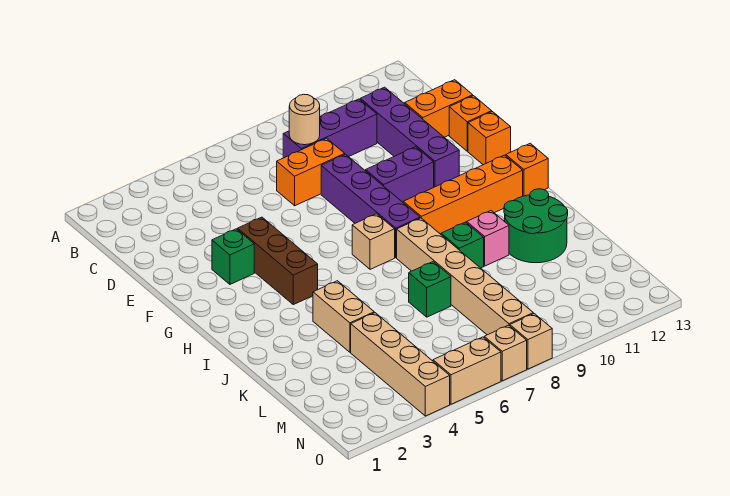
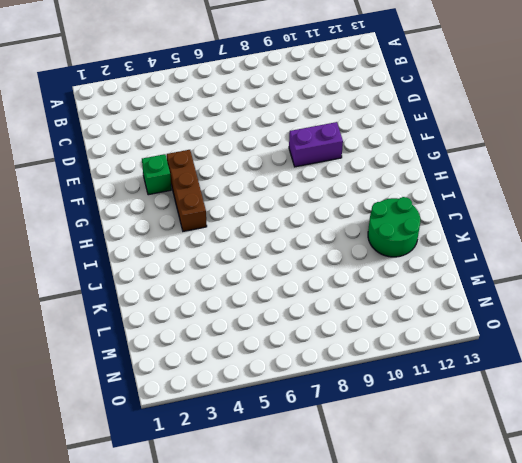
none -> purple brick C8:C10 level 1
none -> purple brick C11:F11 level 1
none -> orange brick D7:D8 level 1

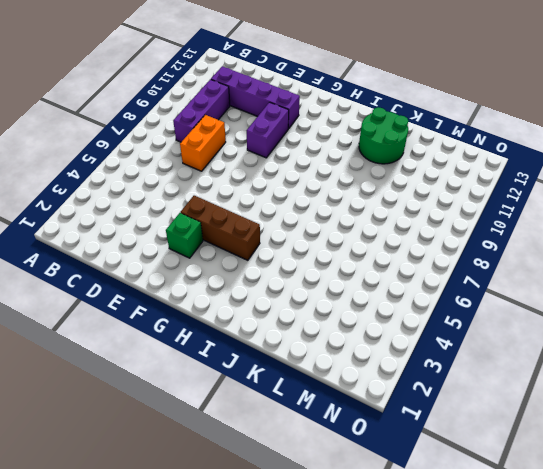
none -> orange brick D12:D13 level 1
none -> purple brick E8:H8 level 1
none -> orange brick E13 level 1

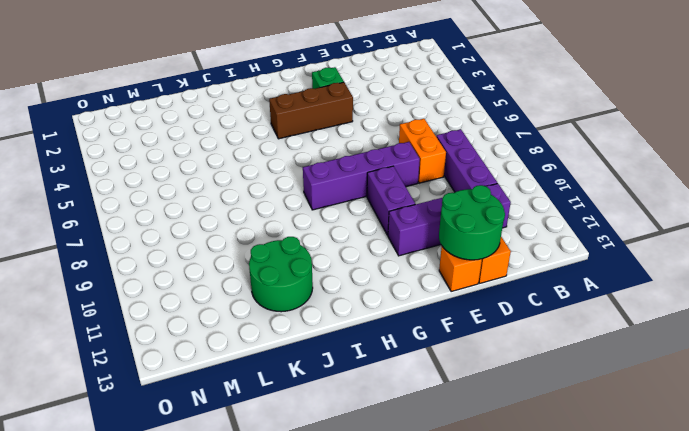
green round brick D12:E13 level 2 -> none
none -> orange brick F13 level 1
none -> tan brick H7 level 1
none -> orange brick H9:H12 level 1

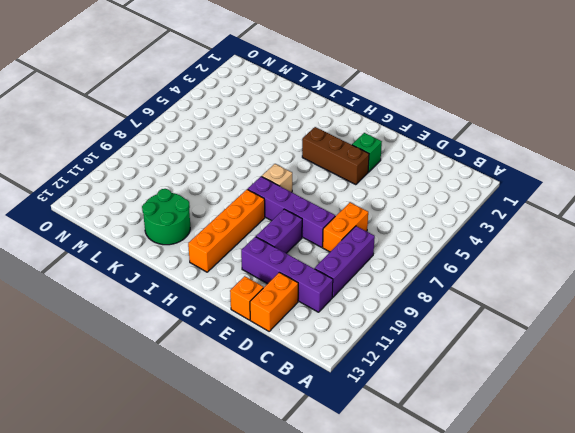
none -> orange brick F13 level 1
none -> orange brick H13 level 1
none -> tan brick I8:N8 level 1

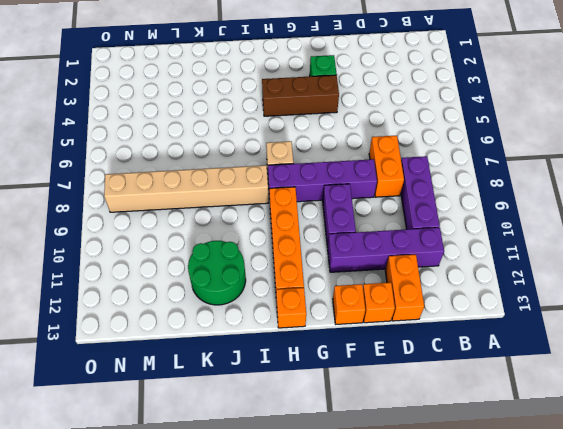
none -> tan brick J4:K4 level 1
none -> green brick J9 level 1
none -> pink brick J10 level 1

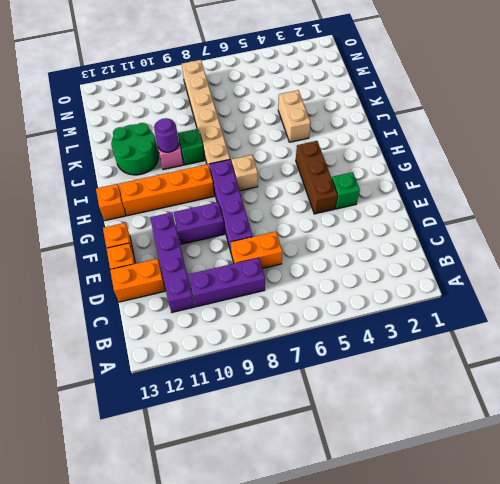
purple round brick J10 level 2 -> none
none -> green brick K7 level 1
none -> tan brick L4:O4 level 1
none -> tan brick O5:O6 level 1

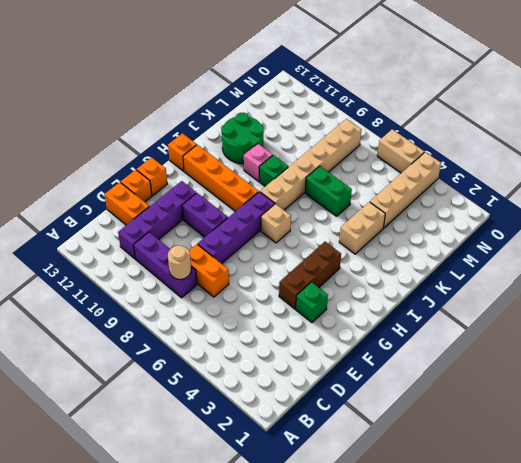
green brick K6:K7 level 1 -> green brick K7 level 1
none -> tan brick O7 level 1
none -> tan brick O8 level 1

